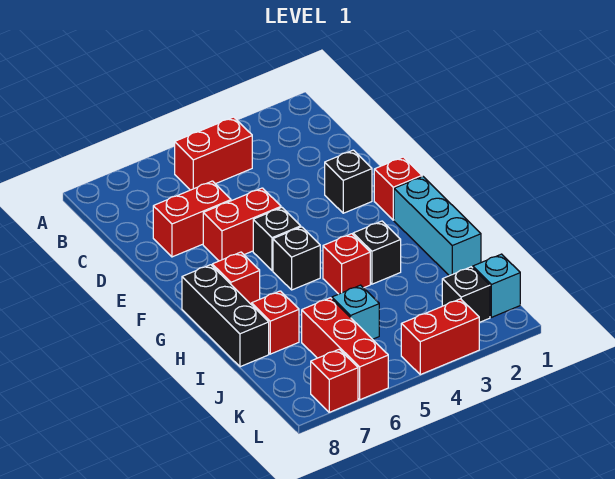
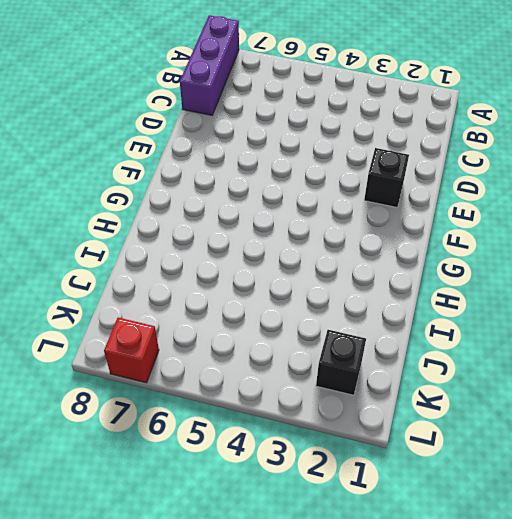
purple brick A8:C8 level 1 -> none
none -> red brick B4:B5 level 1
none -> red brick D6:D7 level 1
none -> red brick E5:E6 level 1

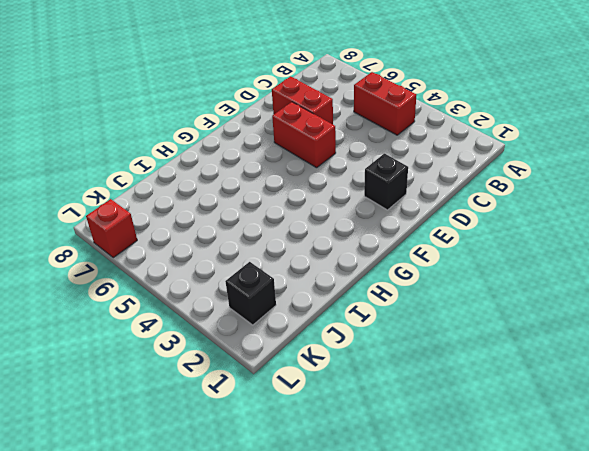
none -> red brick F1 level 1
none -> black brick F5 level 1
none -> cyan brick G1:I1 level 1

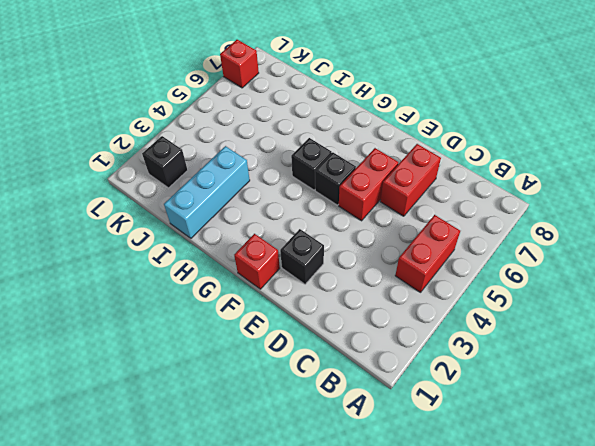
cyan brick I1:I3 level 1 -> cyan brick G1:I1 level 1
none -> red brick G7 level 1
none -> black brick G8:I8 level 1
none -> black brick H3 level 1

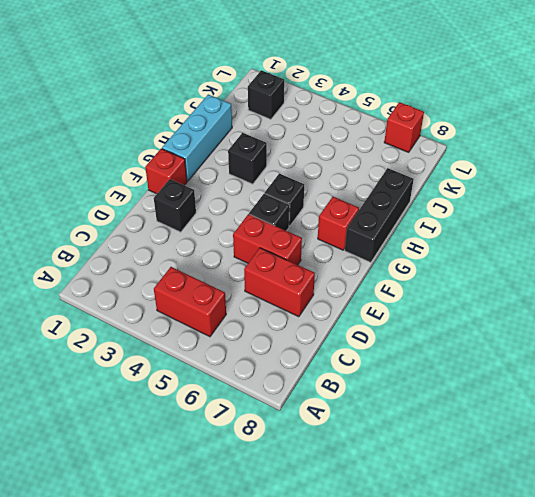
none -> red brick H4 level 1
none -> red brick I7 level 1
none -> cyan brick J5 level 1

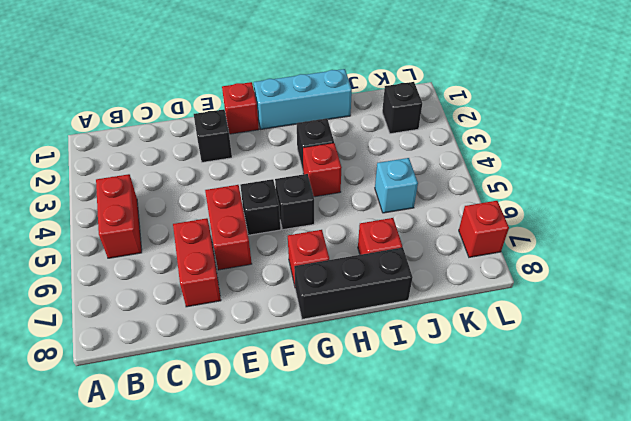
none -> red brick J6:L6 level 1
none -> cyan brick K1 level 1
none -> red brick L3:L4 level 1

